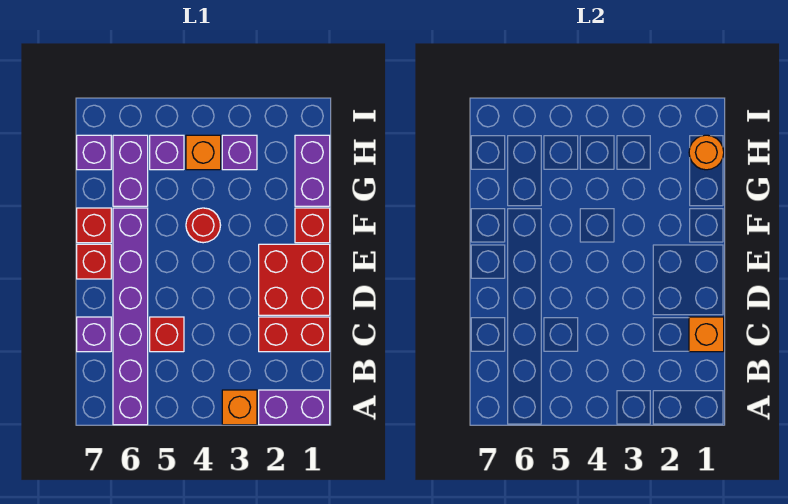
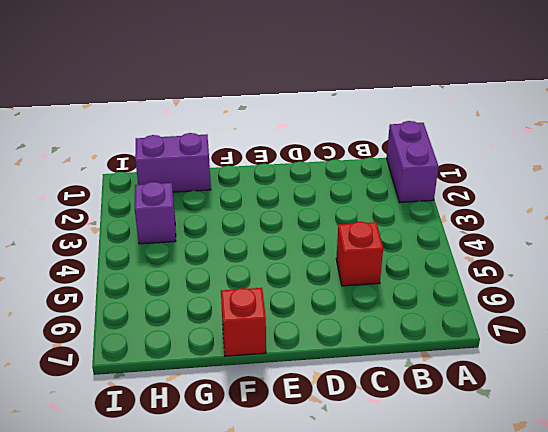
none -> orange brick A3 level 1
none -> purple brick A6:F6 level 1
none -> red brick C1:C2 level 1

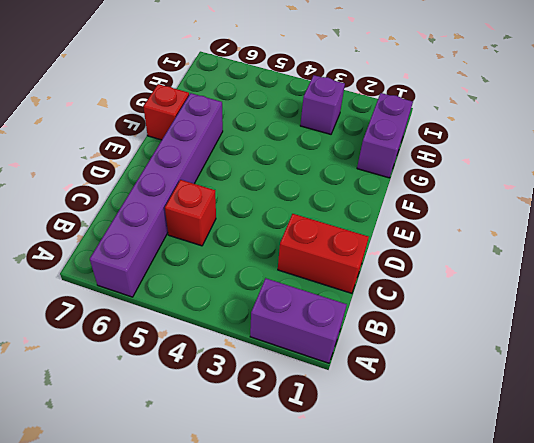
none -> orange brick A3 level 1
none -> purple brick C7 level 1
none -> red brick D1:E2 level 1

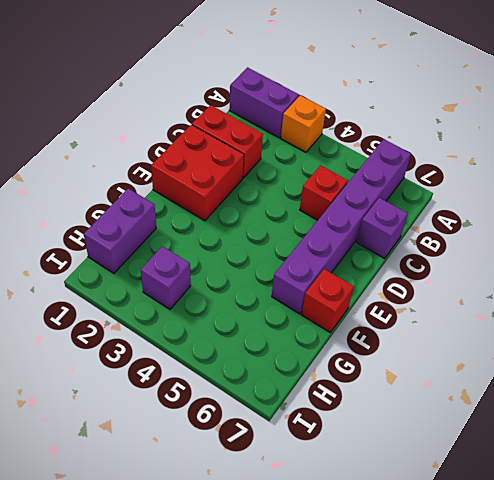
none -> red brick E7 level 1
none -> red brick F1 level 1
none -> red round brick F4 level 1

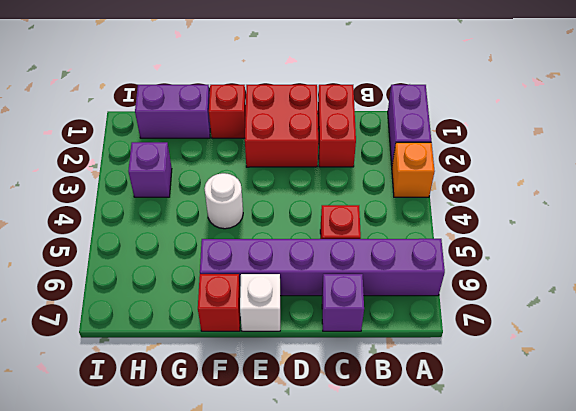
white brick E7 level 1 -> red brick E7 level 1
white round brick F4 level 1 -> red round brick F4 level 1
none -> purple brick G6:H6 level 1
none -> orange brick H4 level 1
none -> purple brick H5 level 1

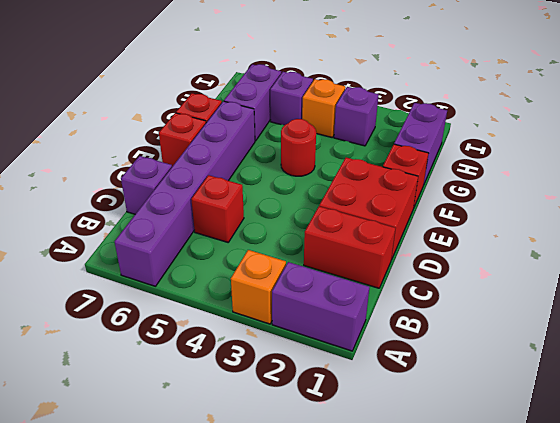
none -> purple brick H7 level 1
none -> orange brick C1 level 2
none -> orange round brick H1 level 2

